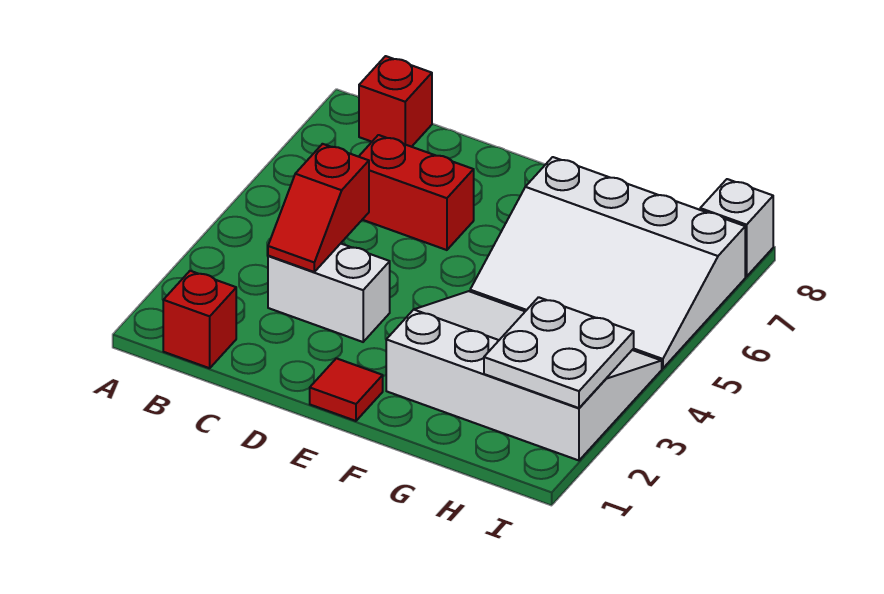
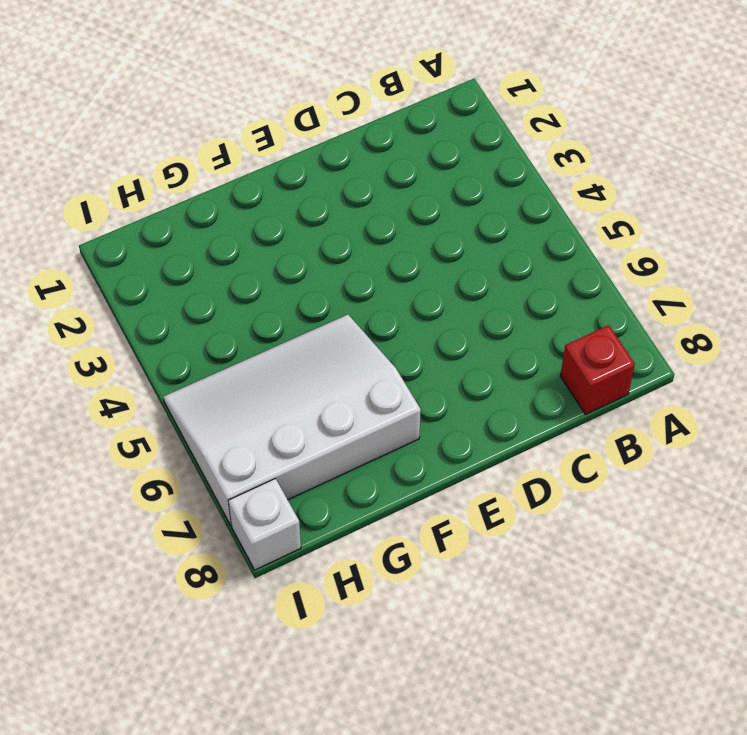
none -> red brick B1 level 1
none -> white brick C3:D3 level 1

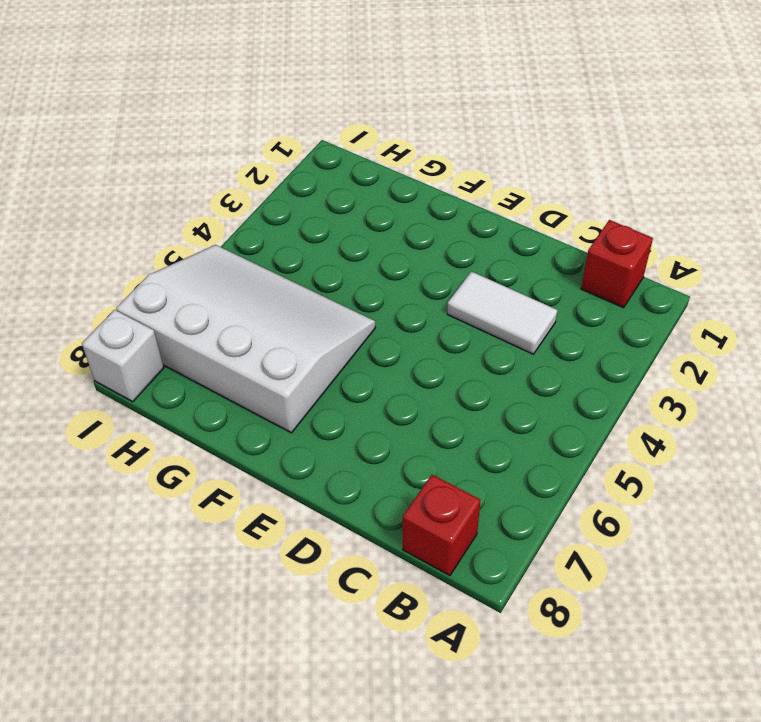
white tile C3:D3 level 1 -> white brick C3:D3 level 1
none -> red brick C6:D6 level 1
none -> red tile E1 level 1

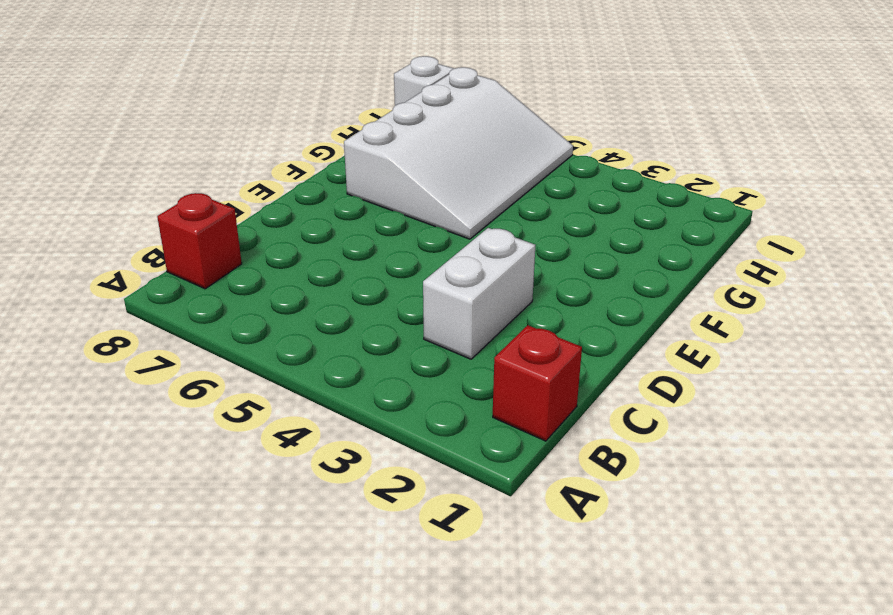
none -> red brick C6:D6 level 1
none -> red tile E1 level 1

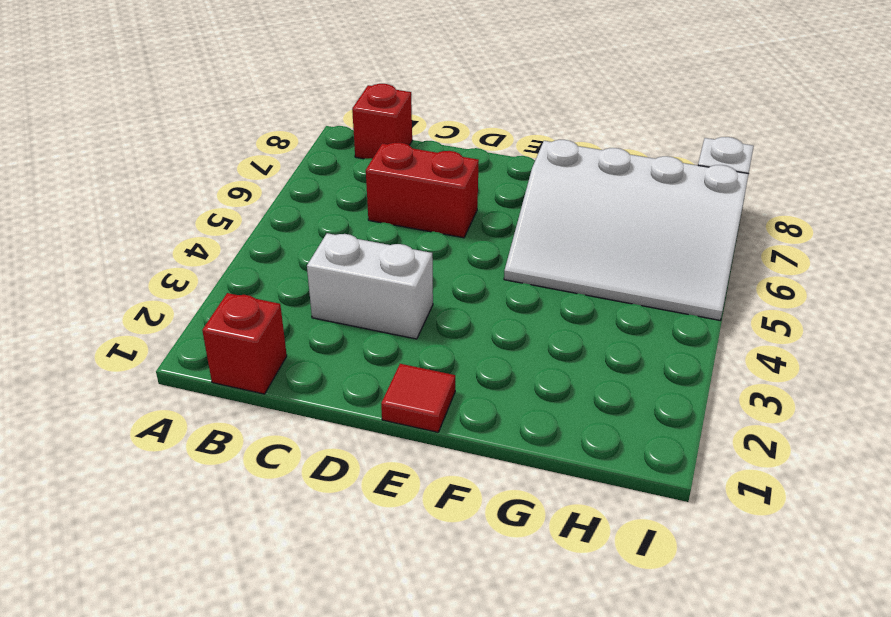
none -> white slope F2:I4 level 1 top 2
none -> red slope C3:C4 level 2 top 4

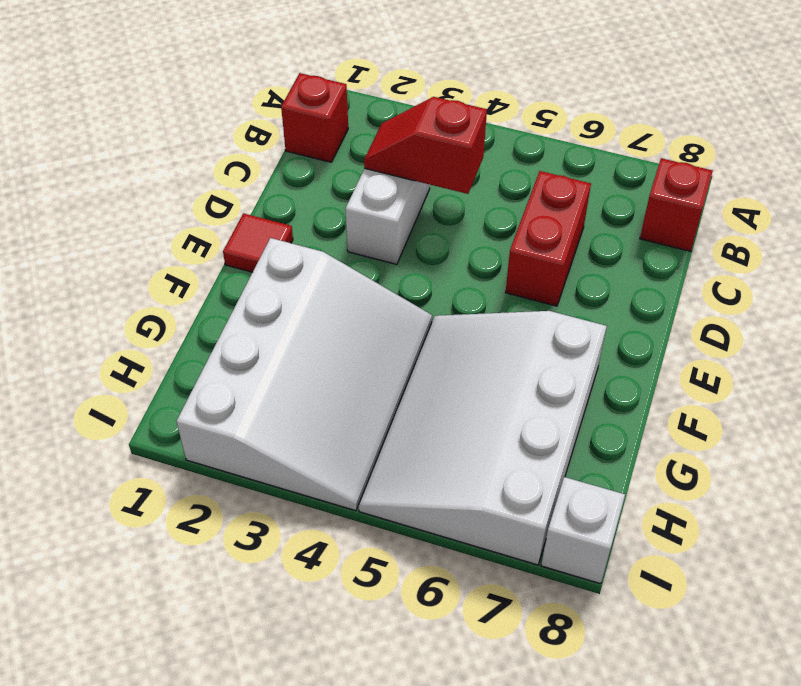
none -> white plate H2:I3 level 2

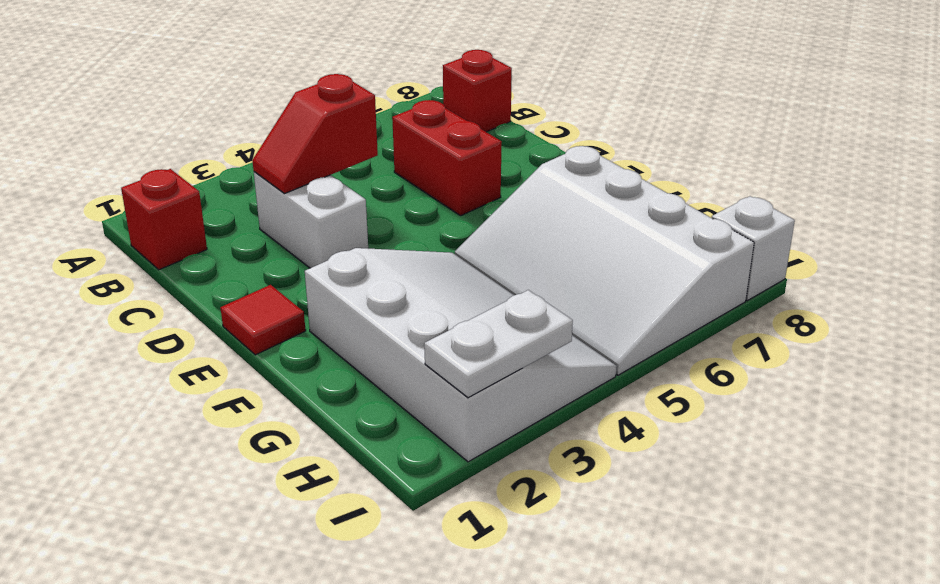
white plate I2:I3 level 2 -> white plate H2:I3 level 2

